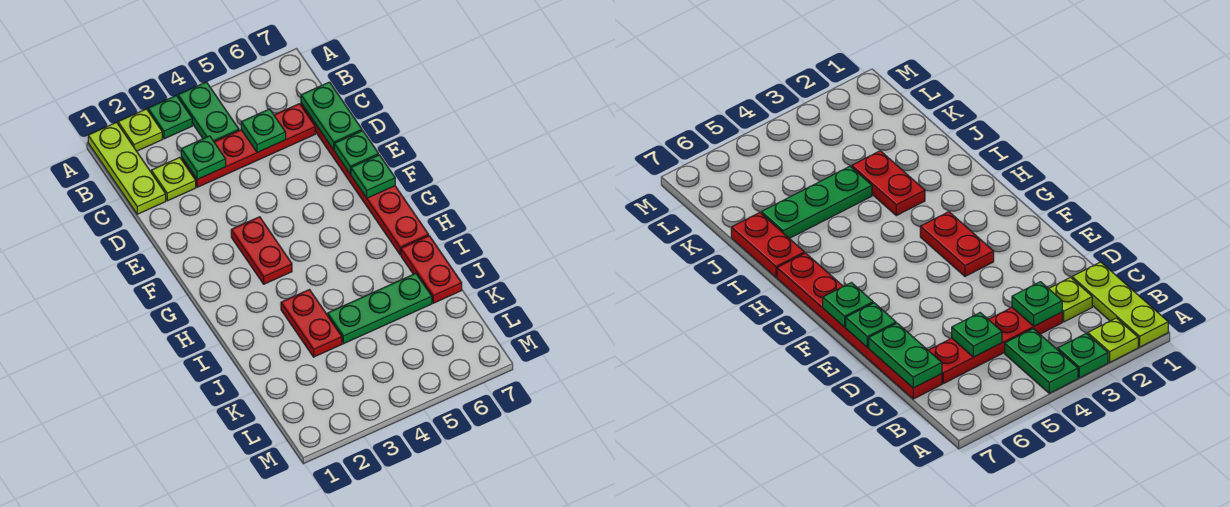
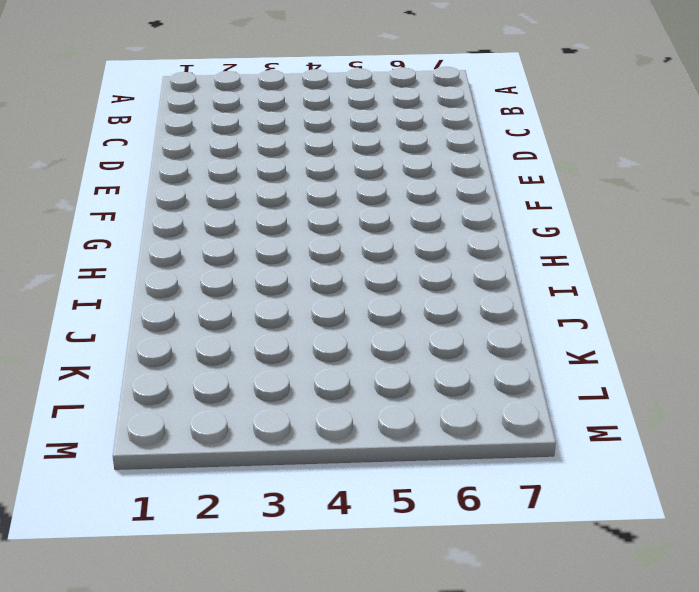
none -> lime plate A1:C1 level 1
none -> lime plate A2 level 1
none -> green plate A3 level 1

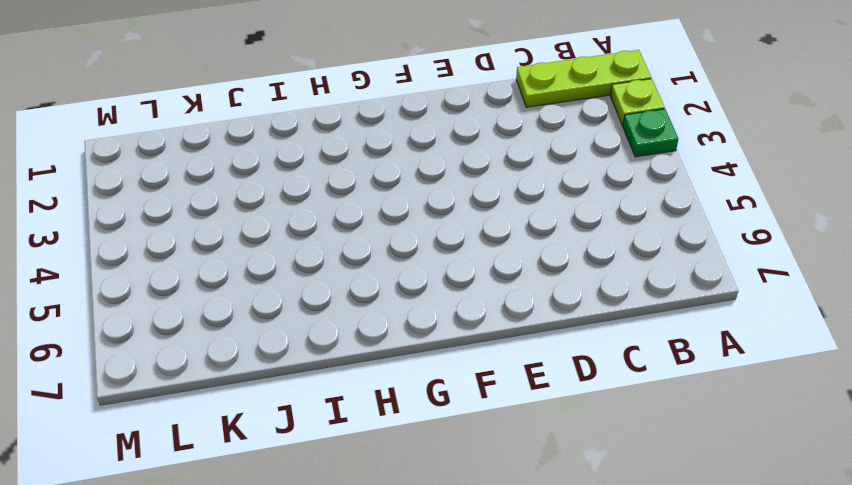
none -> green plate A4:B4 level 1
none -> lime plate C2 level 1
none -> red plate C3:C6 level 1

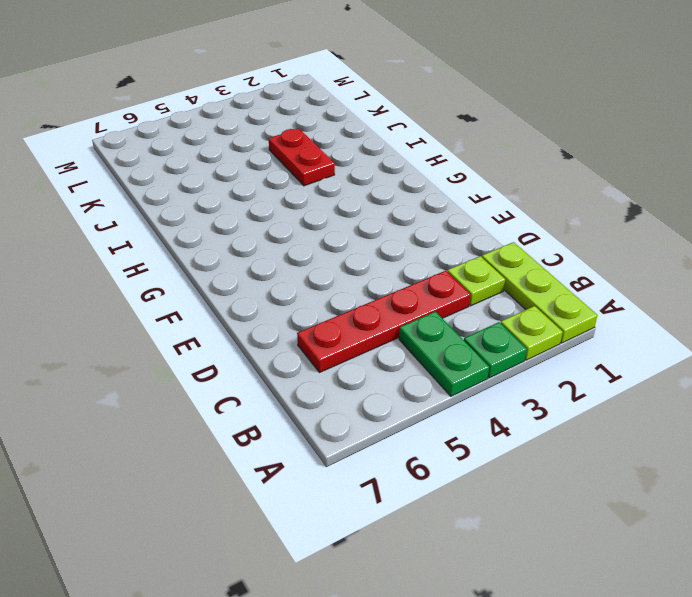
none -> red plate C7:H7 level 1
none -> red plate F3:G3 level 1
none -> red plate I7:J7 level 1

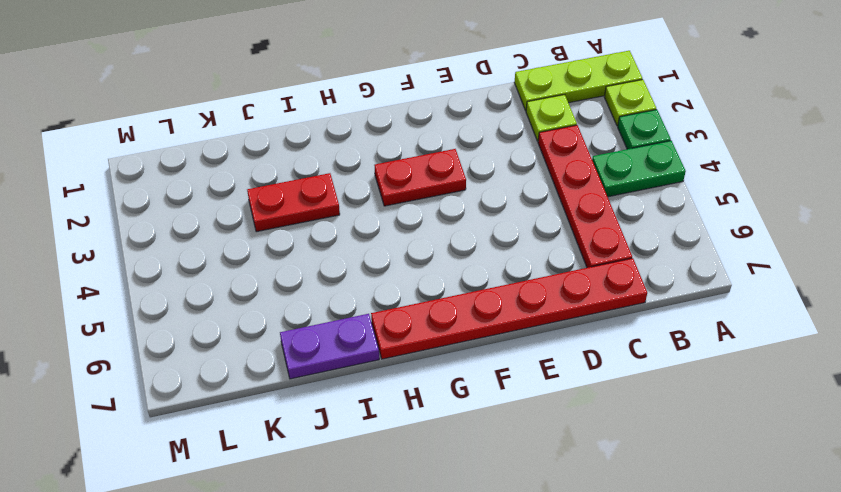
purple plate I7:J7 level 1 -> red plate I7:J7 level 1
none -> green plate J4:J6 level 1
none -> green plate C3 level 2
none -> green plate C5 level 2

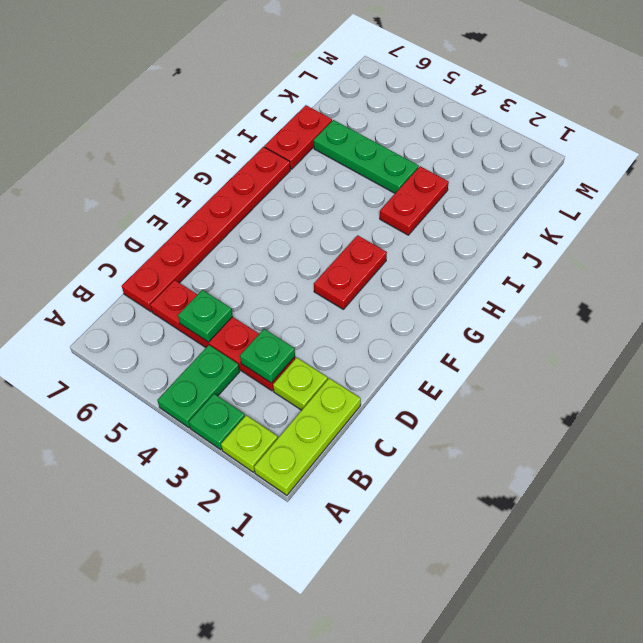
none -> green plate C7:D7 level 2
none -> green plate E7 level 2
none -> green plate F7 level 2

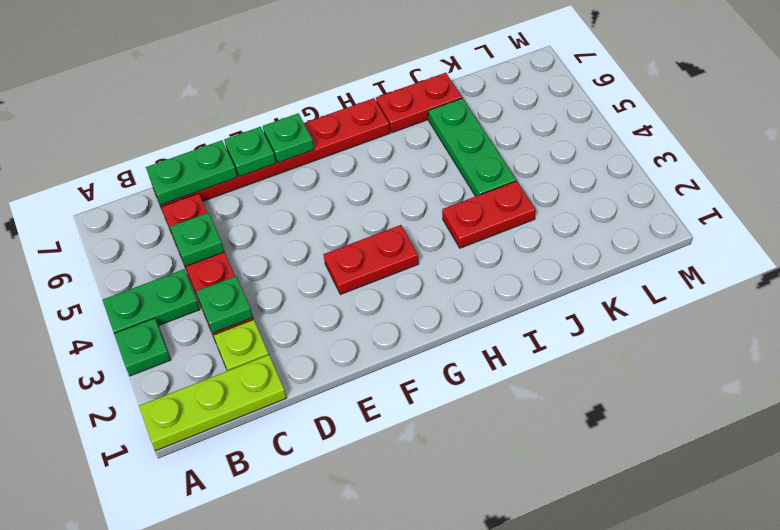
none -> lime plate A2 level 1

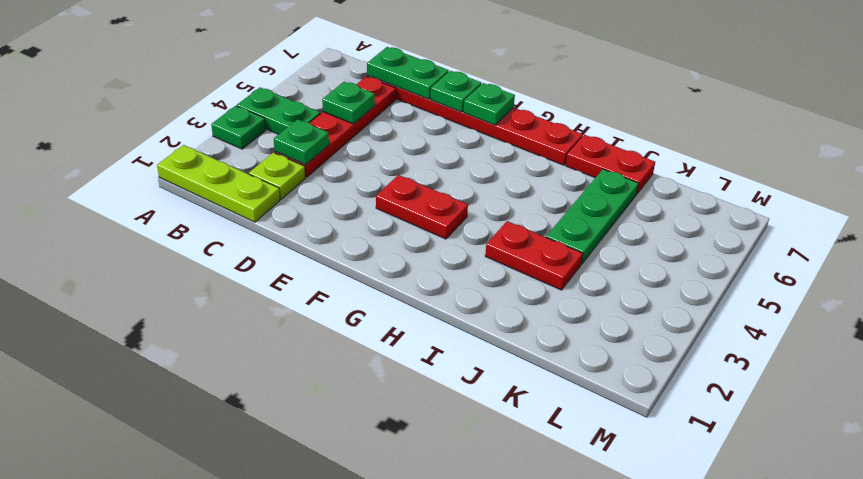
none -> lime plate A2 level 1

